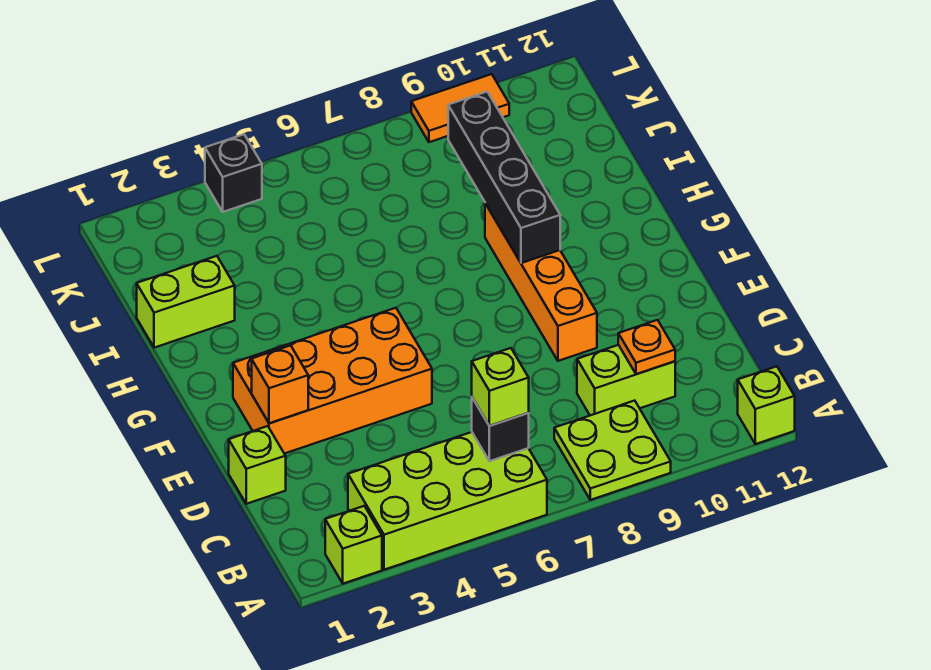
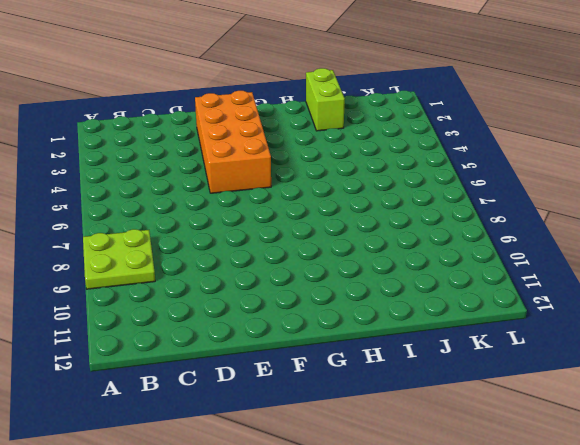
none -> lime brick A2 level 1
none -> lime brick A3:B6 level 1
none -> lime brick A12 level 1

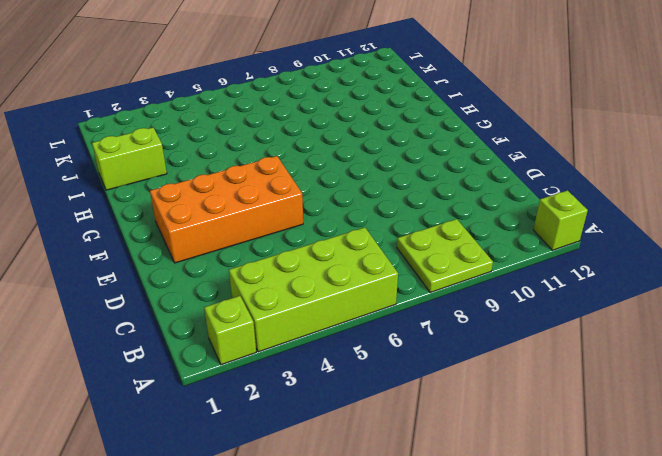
none -> lime brick C9:C10 level 1
none -> lime brick D1 level 1
none -> orange brick E9:H9 level 1

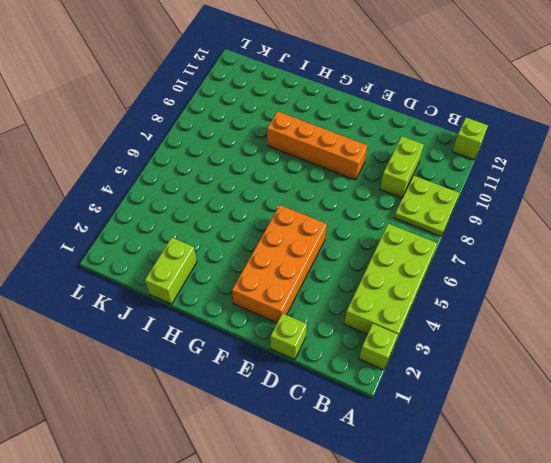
none -> black brick L4 level 1
none -> orange tile L9:L10 level 1
none -> black brick B6 level 2

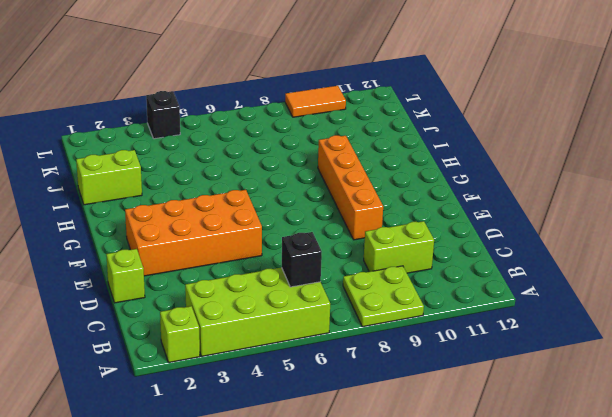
none -> lime brick A12 level 1
none -> orange plate C10 level 2
none -> orange brick E2 level 2

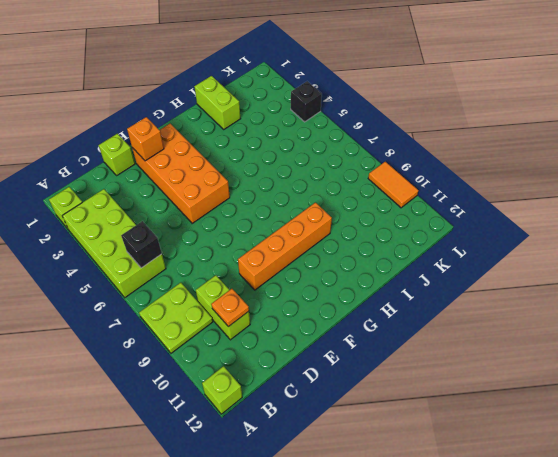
none -> black brick G9:J9 level 2
none -> lime brick B6 level 3

